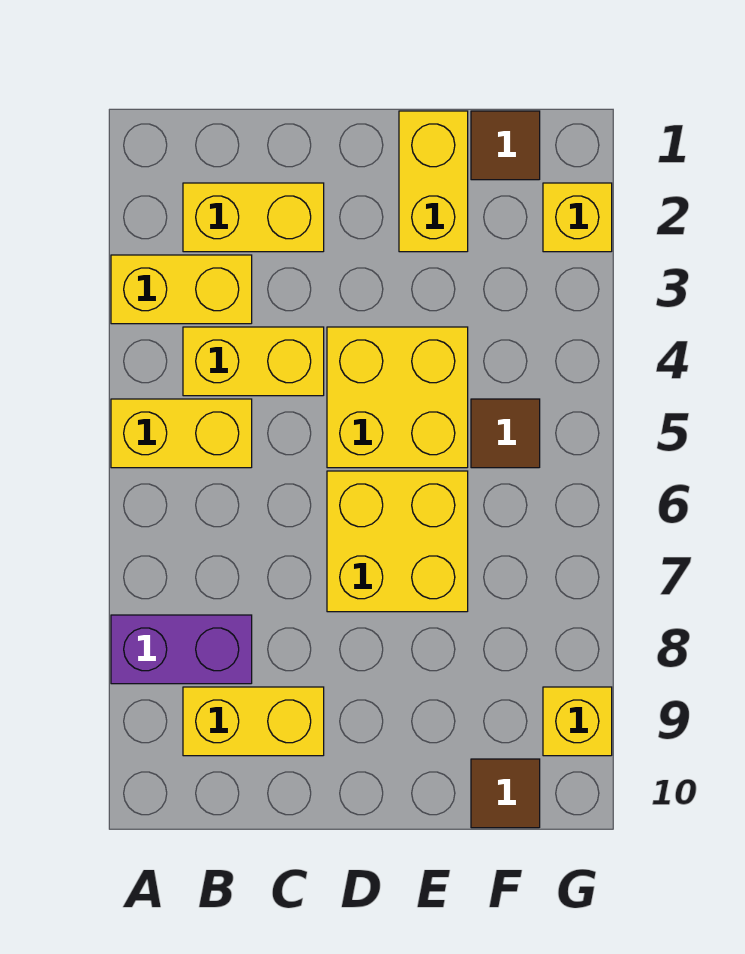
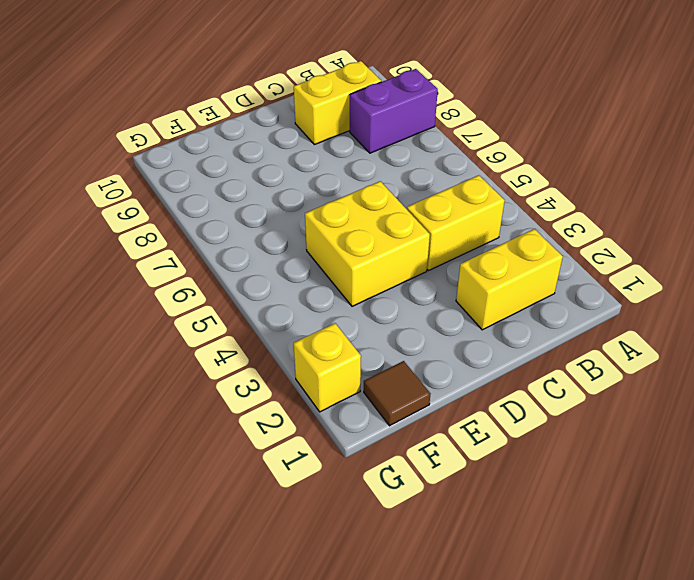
none -> yellow brick A3:B3 level 1
none -> yellow brick A5:B5 level 1
none -> yellow brick D6:E7 level 1

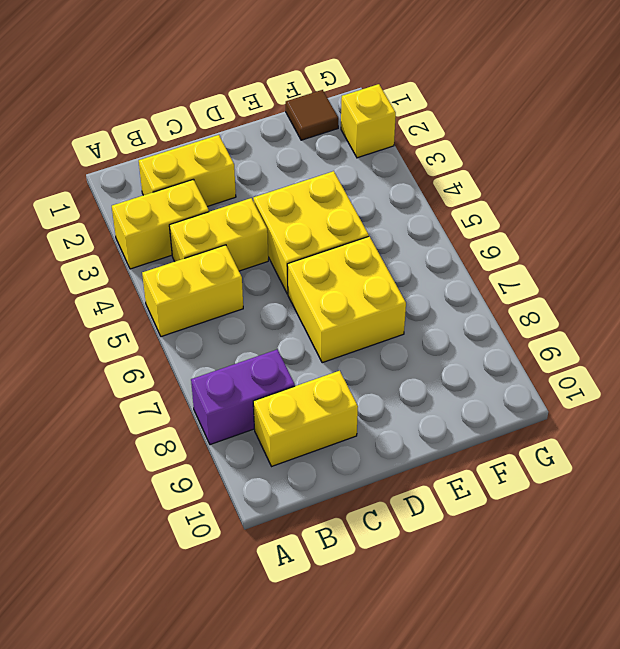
none -> yellow brick E1:E2 level 1
none -> brown tile F5 level 1
none -> brown tile F10 level 1

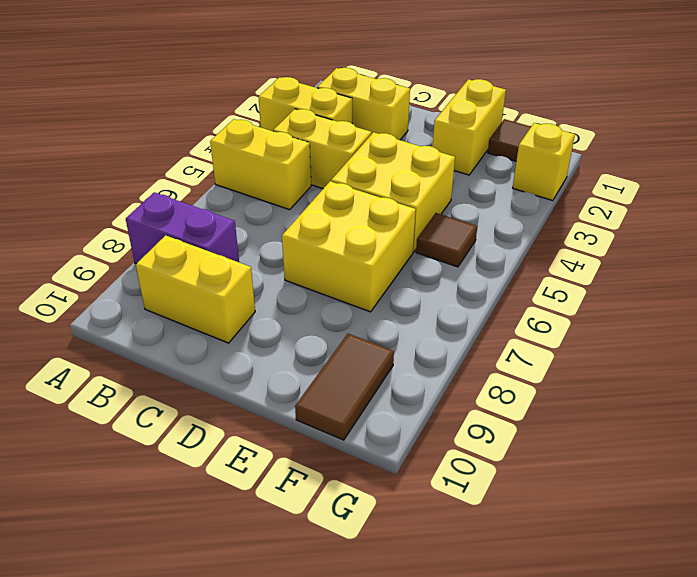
brown tile F9:F10 level 1 -> brown tile F10 level 1
none -> yellow brick G9 level 1

